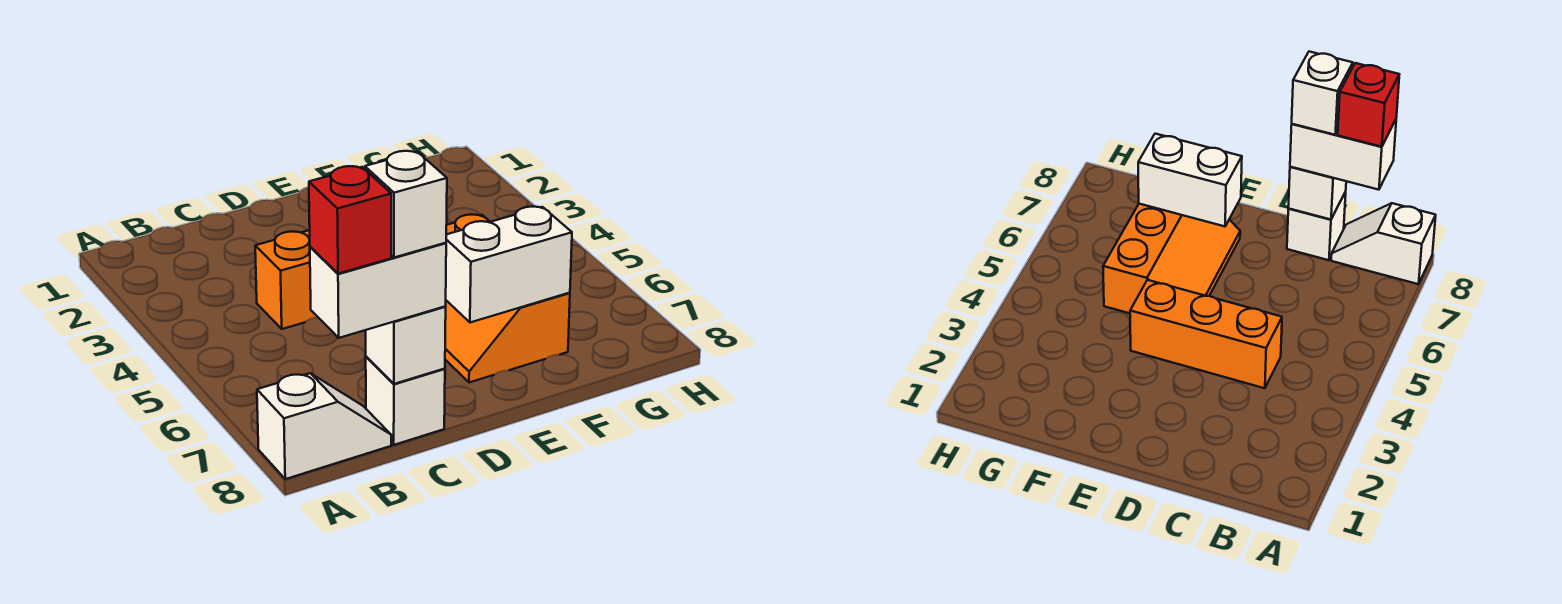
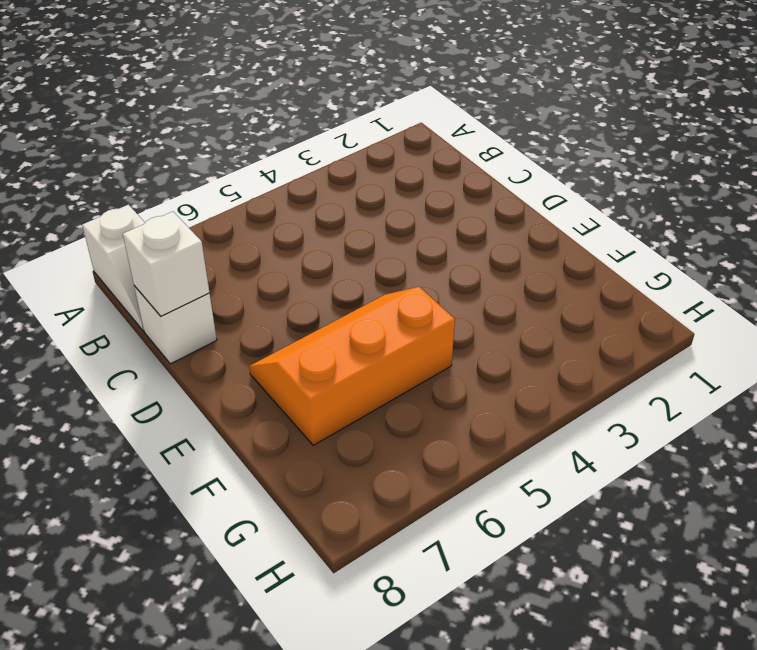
none -> orange brick C4:E4 level 1
none -> white brick E7:F7 level 2

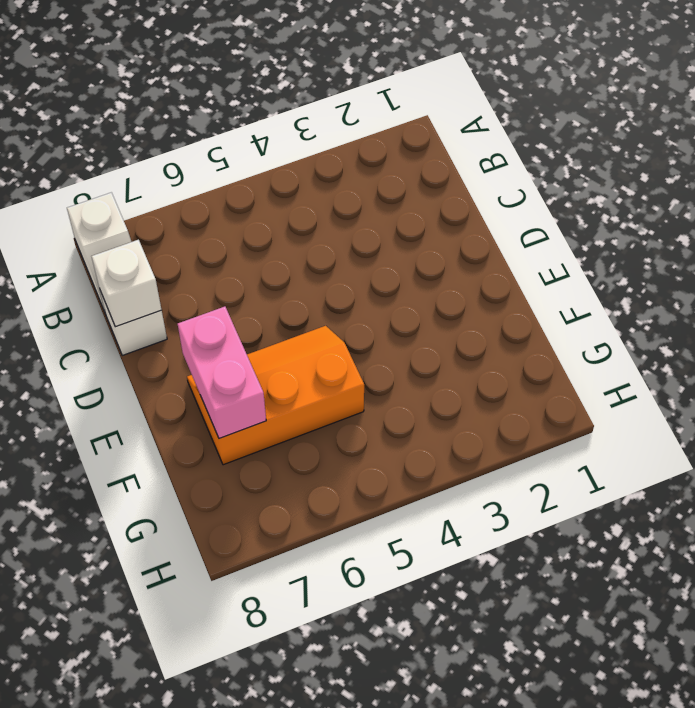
pink brick E7:F7 level 2 -> white brick E7:F7 level 2
none -> orange brick C4:E4 level 1
none -> white brick B8:C8 level 3

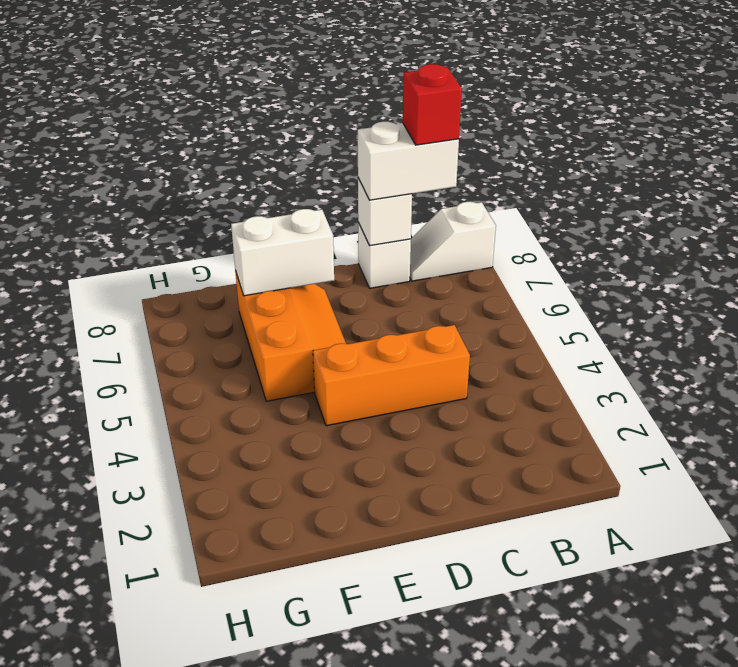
none -> white brick C8 level 4

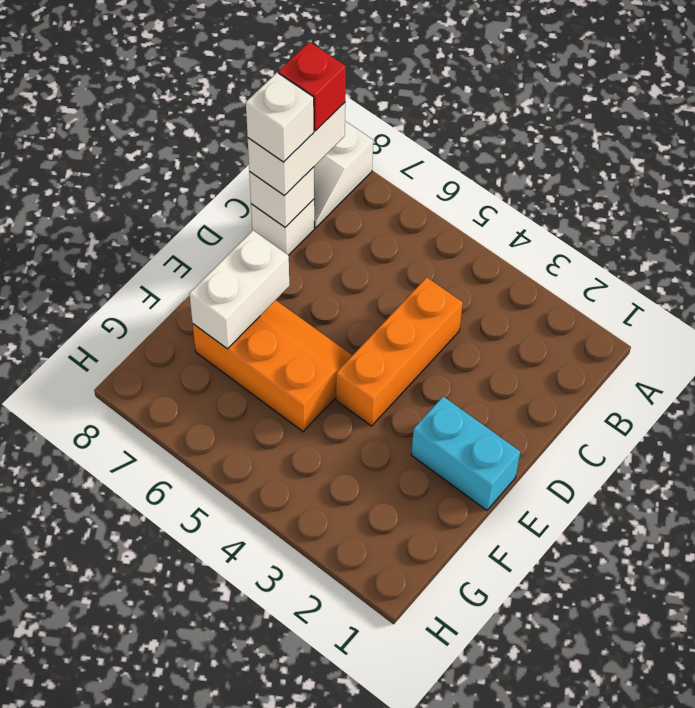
cyan brick E1:E2 level 1 -> none

